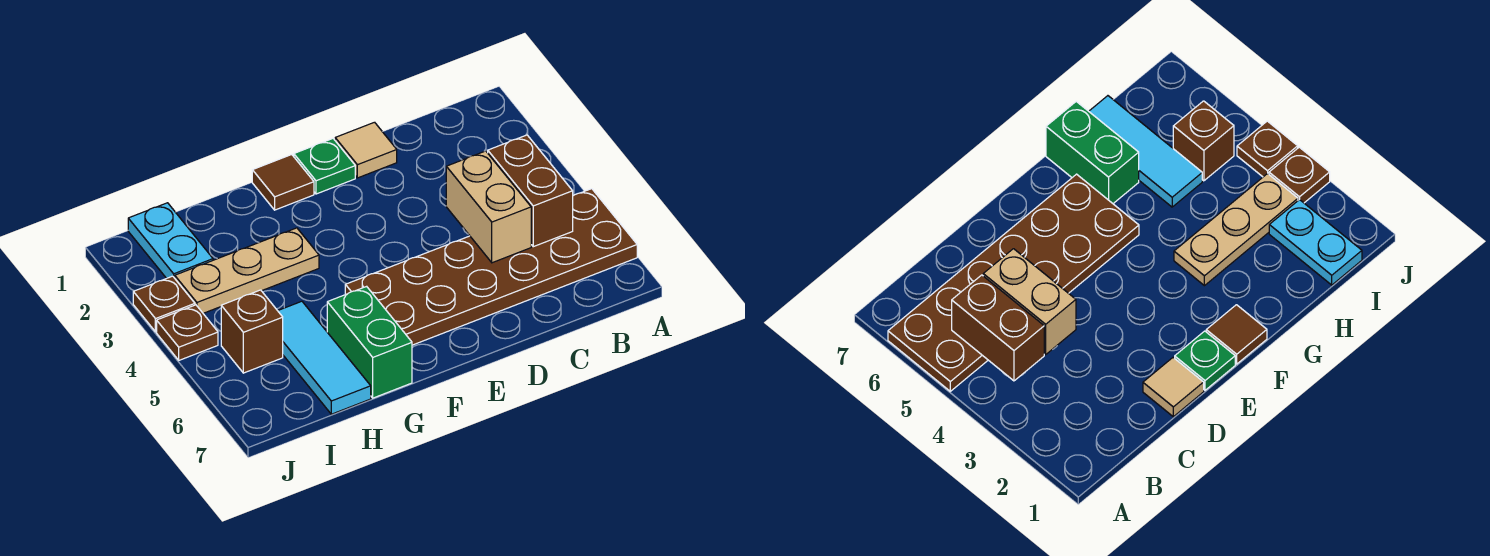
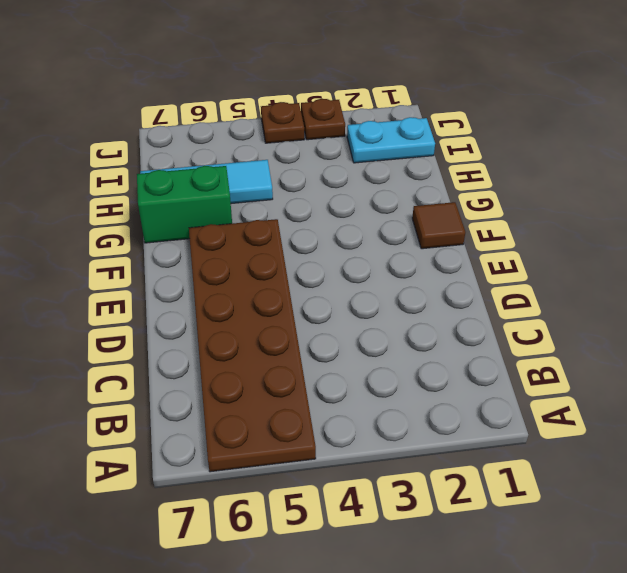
none -> tan tile D1 level 1
none -> green plate E1 level 1
none -> tan plate G3:I3 level 1

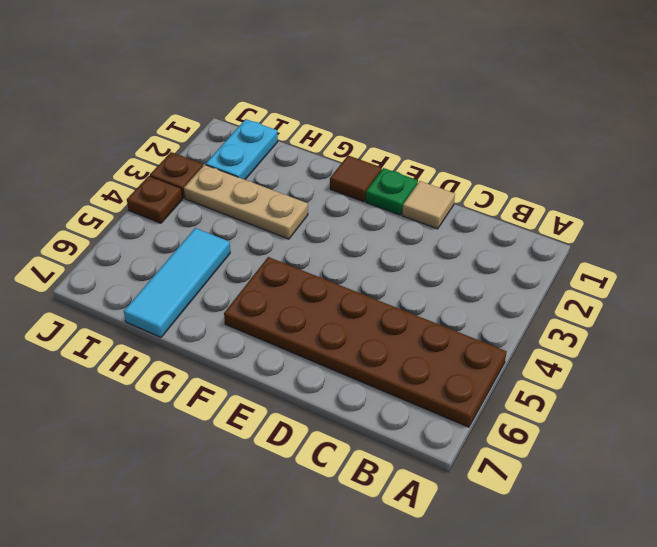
none -> green brick G6:G7 level 1
none -> brown brick I5 level 1
none -> brown brick B4:B5 level 2

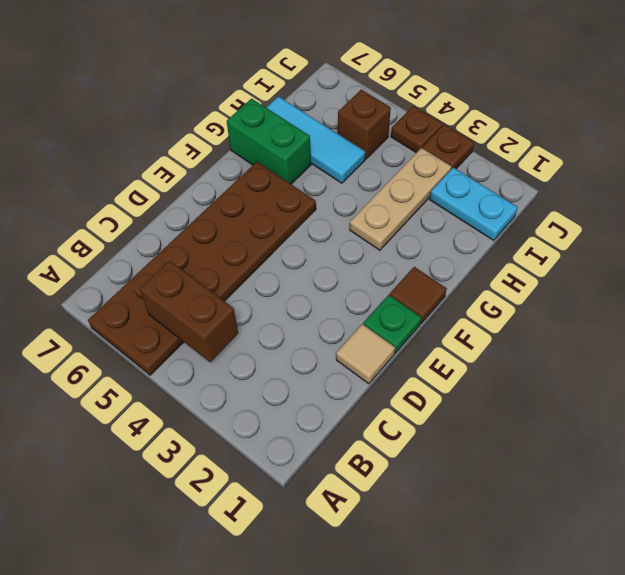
none -> tan brick C4:C5 level 2

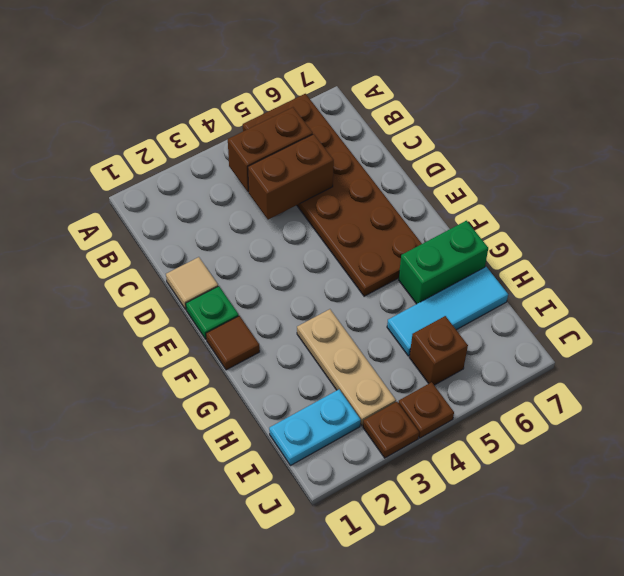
brown brick C4:C5 level 2 -> tan brick C4:C5 level 2

